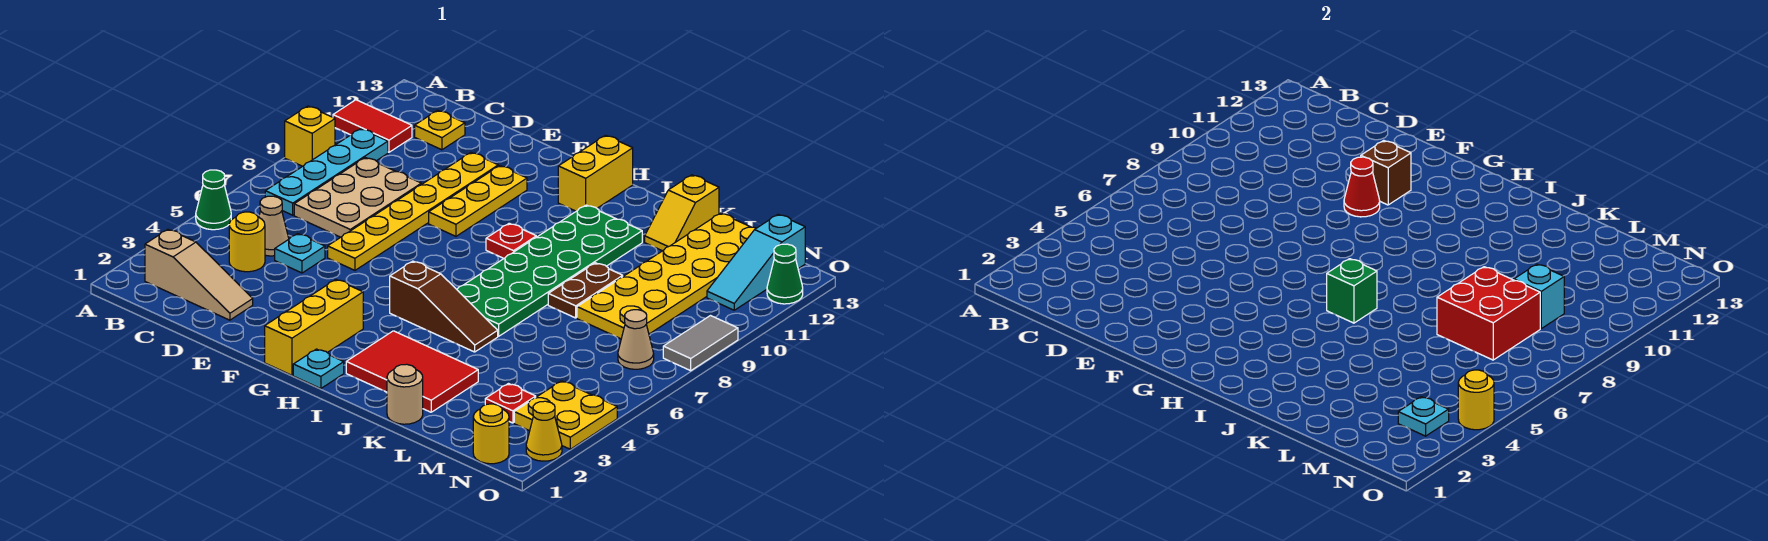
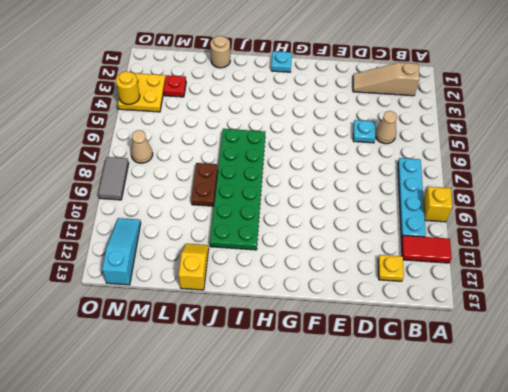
none -> green cone A5 level 1
none -> yellow round brick C4 level 1
none -> tan plate C7:D9 level 1
none -> yellow plate E6:E11 level 1

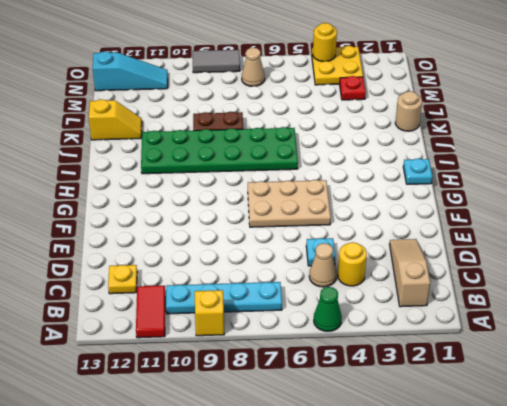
tan plate F5:G7 level 1 -> tan plate C7:D9 level 1
none -> yellow plate E6:E11 level 1
none -> yellow plate F9:F11 level 1
none -> yellow brick G1:G3 level 1
none -> brown slope H5:J5 level 1 top H

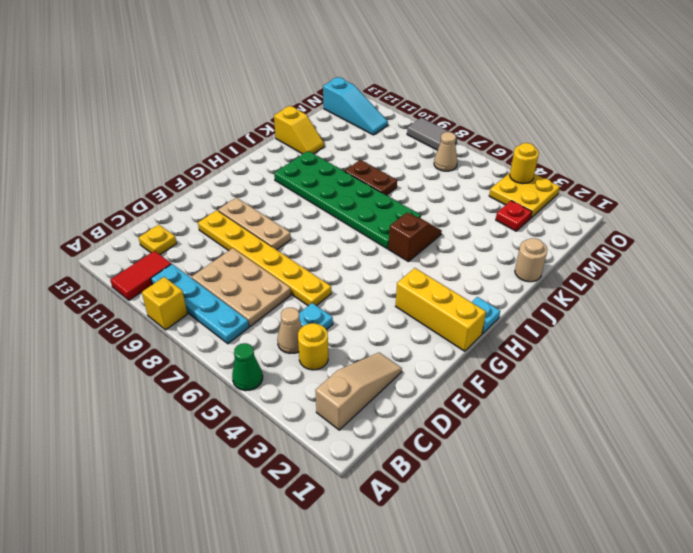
tan plate F9:F11 level 1 -> yellow plate F9:F11 level 1
brown slope I5:J5 level 1 top I -> brown slope H5:J5 level 1 top H
none -> red plate H9 level 1
none -> yellow brick H12:H13 level 1
none -> red tile I2:K3 level 1
none -> yellow plate L8:M13 level 1

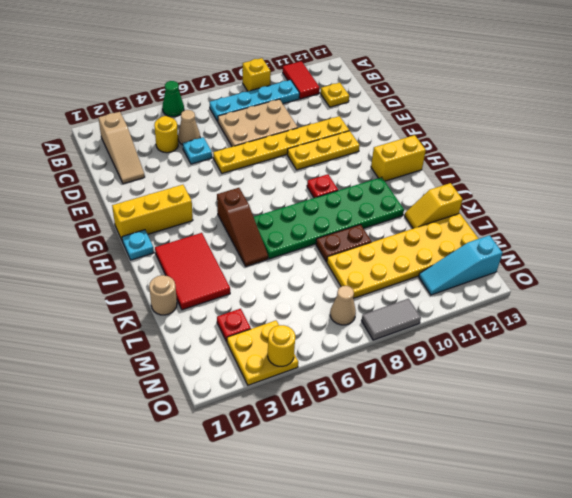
none -> yellow round brick N1 level 1
none -> yellow cone O2 level 1
none -> green cone O12 level 1
none -> red cone F10 level 2

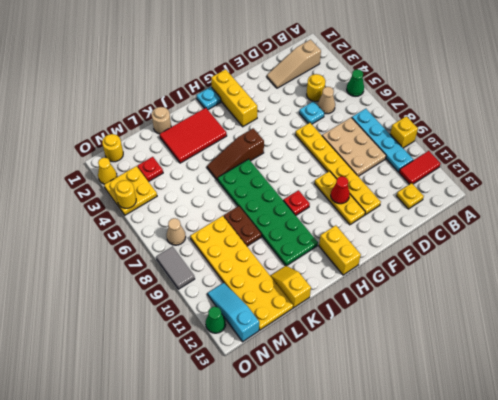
none -> brown brick F11 level 2
none -> green brick I6 level 2
none -> red brick L7:M8 level 2
none -> cyan brick M9 level 2

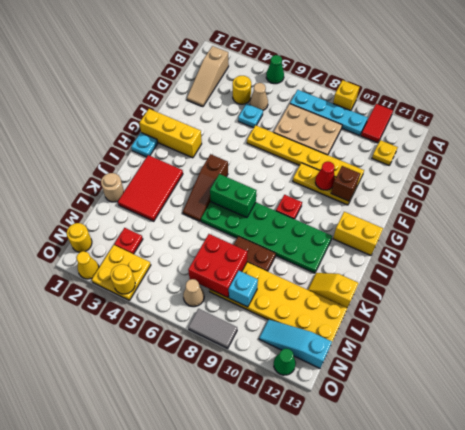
green brick I6:I7 level 2 -> green brick I6 level 2
none -> cyan plate N3 level 2

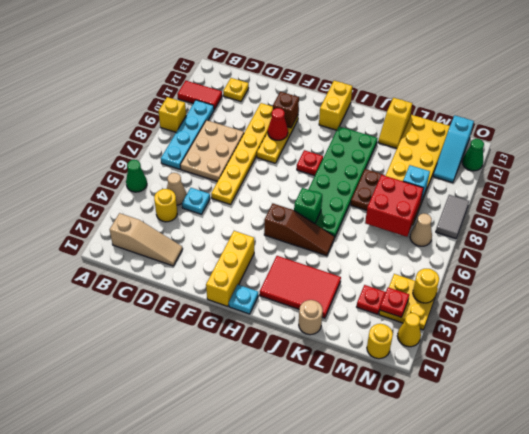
red plate N3 level 2 -> cyan plate N3 level 2

